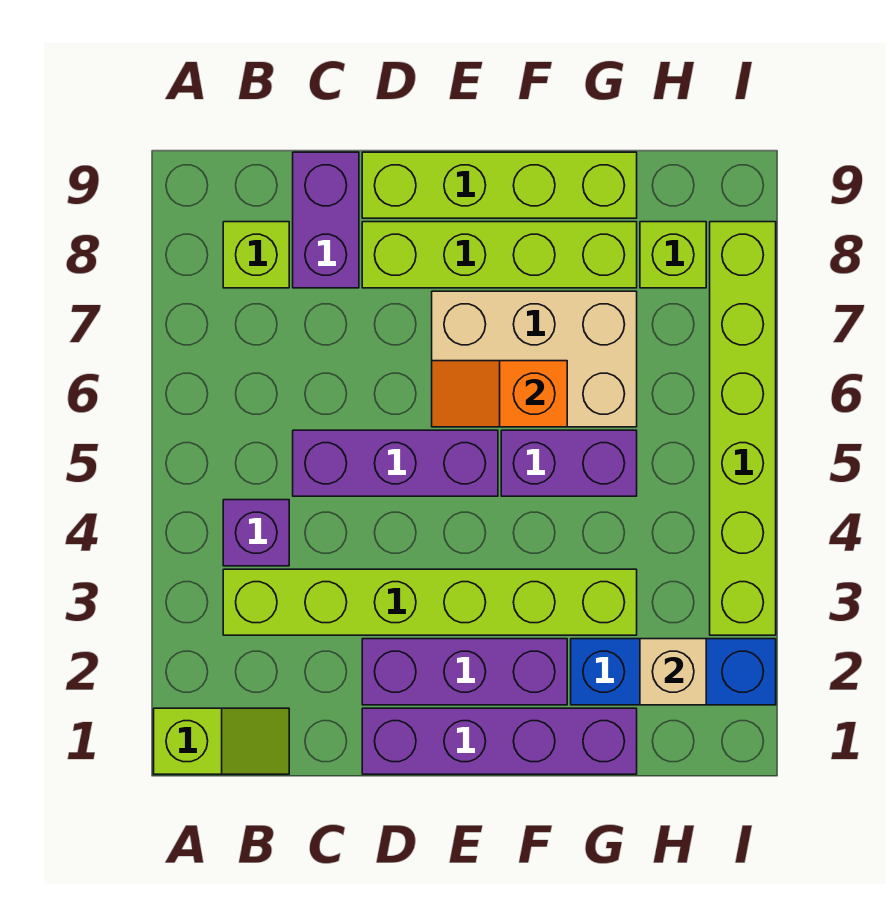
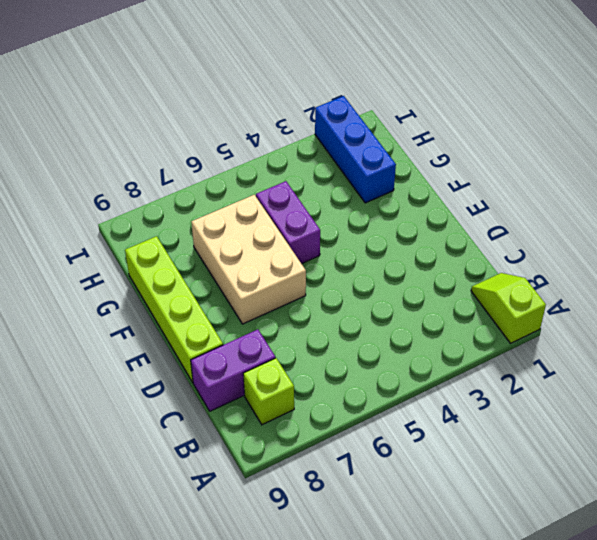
none -> lime brick B3:G3 level 1
none -> purple brick B4 level 1
none -> purple brick C5:E5 level 1

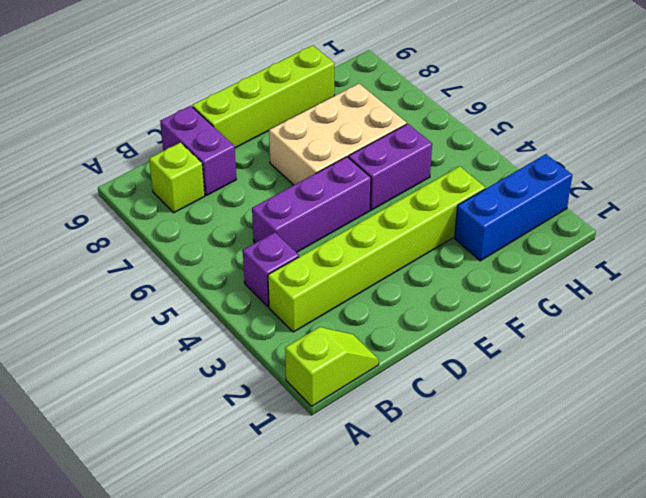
none -> purple brick D1:G1 level 1
none -> purple brick D2:F2 level 1
none -> lime brick D8:G8 level 1

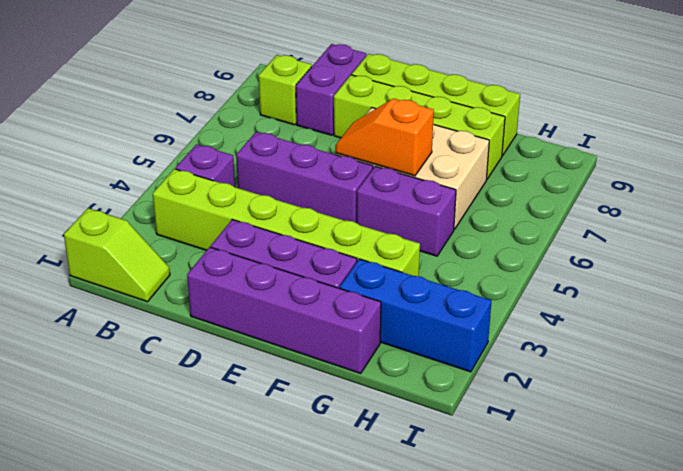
none -> lime brick H8 level 1
none -> lime brick I3:I8 level 1
none -> tan brick H2 level 2

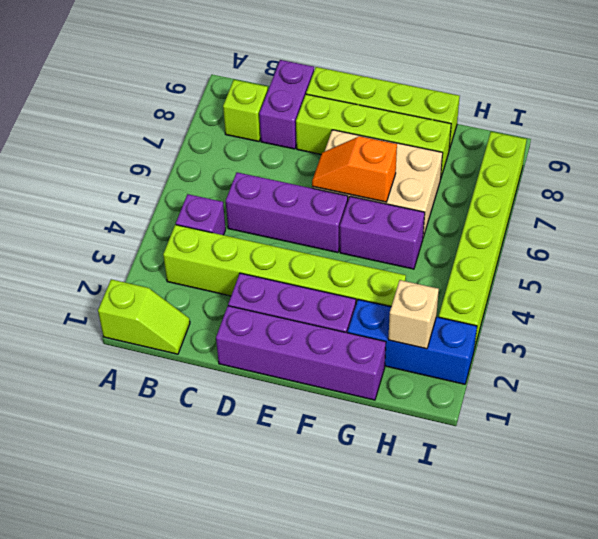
none -> lime brick H8 level 1

